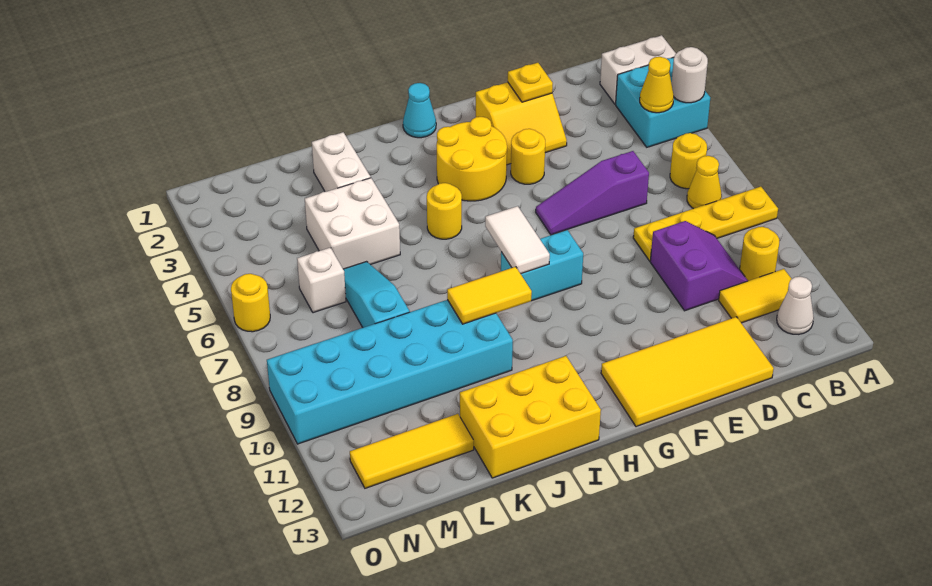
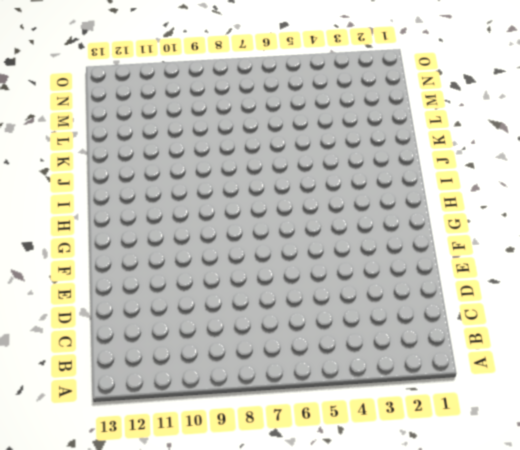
none -> white brick A2:B2 level 1
none -> cyan brick A3:B4 level 1
none -> yellow plate A8:D8 level 1
none -> yellow round brick B6 level 1

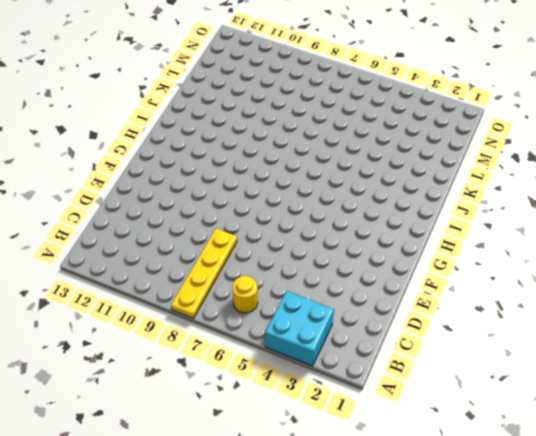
none -> white brick A2:B2 level 1
none -> yellow cone B7 level 1
none -> yellow round brick B10 level 1
none -> yellow tile B11:C11 level 1

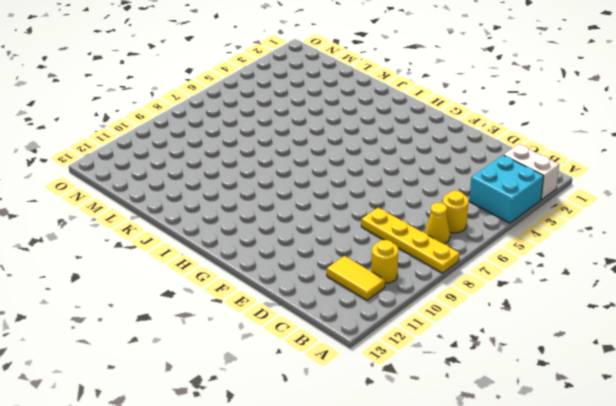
none -> white cone B12 level 1
none -> purple slope C9:D10 level 1 top D
none -> purple slope D6:F6 level 1 top D
none -> yellow tile D12:G13 level 1

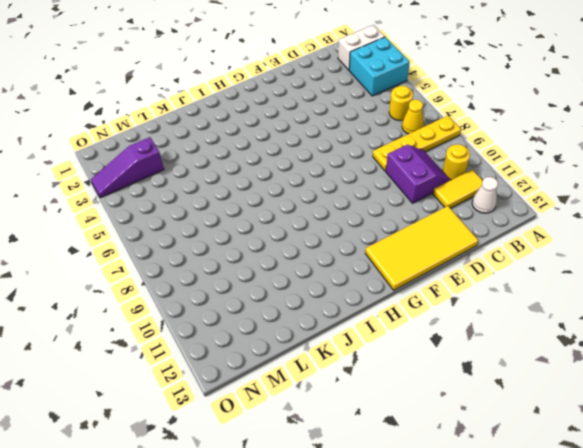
purple slope M3:O3 level 1 top M -> purple slope D6:F6 level 1 top D
none -> yellow slope E2:F3 level 1 top 2
none -> yellow round brick F4 level 1
none -> yellow round brick G3:H4 level 1
none -> cyan brick G8:H8 level 1

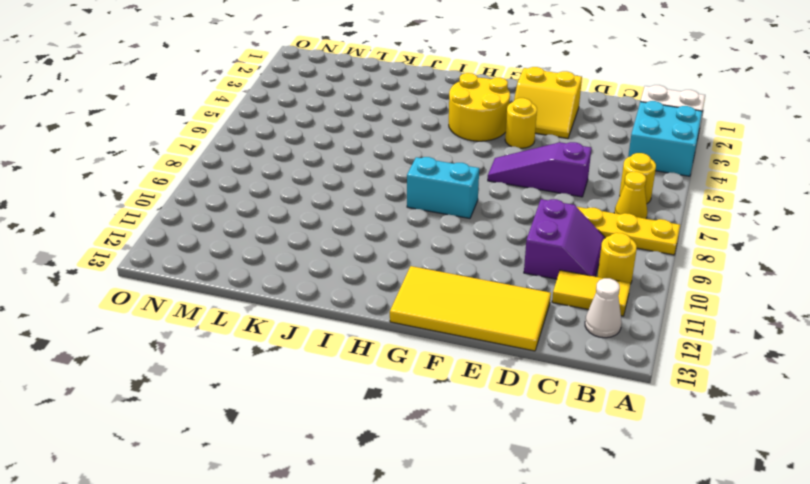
none -> cyan cone H1 level 1
none -> yellow round brick I5 level 1
none -> yellow brick I12:K13 level 1
none -> cyan brick J9:O10 level 1

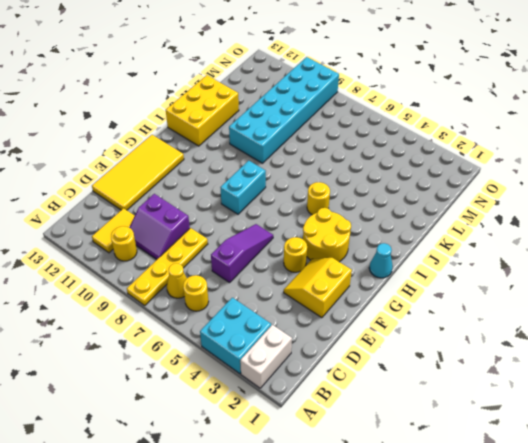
none -> white cone B12 level 1
none -> white brick K2:K3 level 1
none -> white brick K4:L5 level 1
none -> cyan slope L6:L8 level 1 top 8

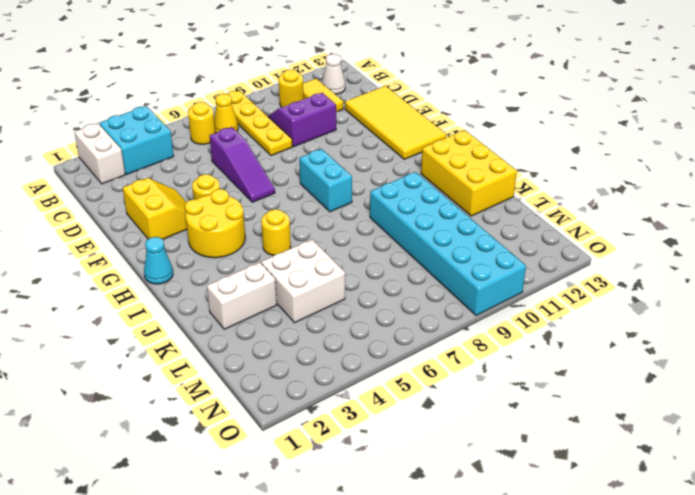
none -> cyan slope L6:L8 level 1 top 8
none -> yellow tile L12:N12 level 1
none -> white brick M6 level 1
none -> yellow round brick O6 level 1

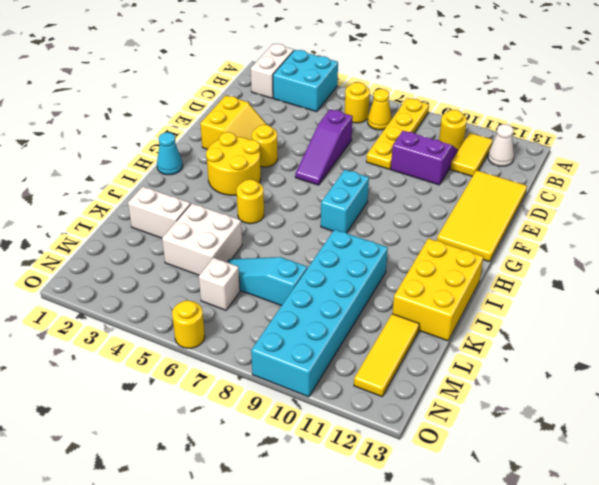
none -> white round brick A4 level 2
none -> yellow cone B4 level 2
none -> yellow plate E2 level 2
none -> white tile H7:H8 level 2

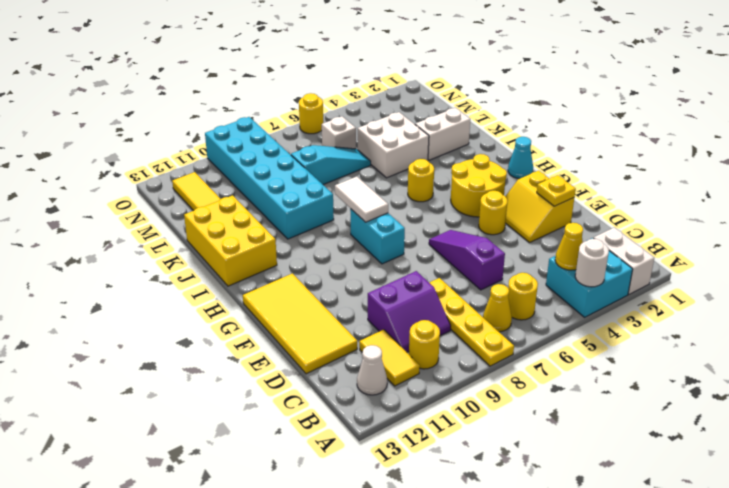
white tile H8:I8 level 2 -> white tile H7:H8 level 2
none -> yellow tile I9:J9 level 2

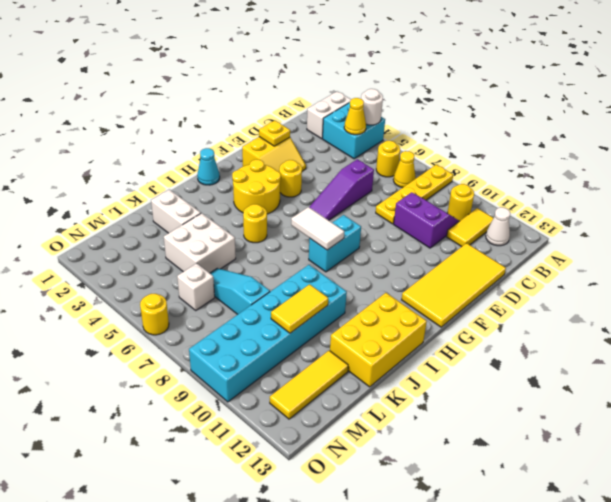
yellow tile K10:L10 level 2 -> yellow tile I9:J9 level 2

